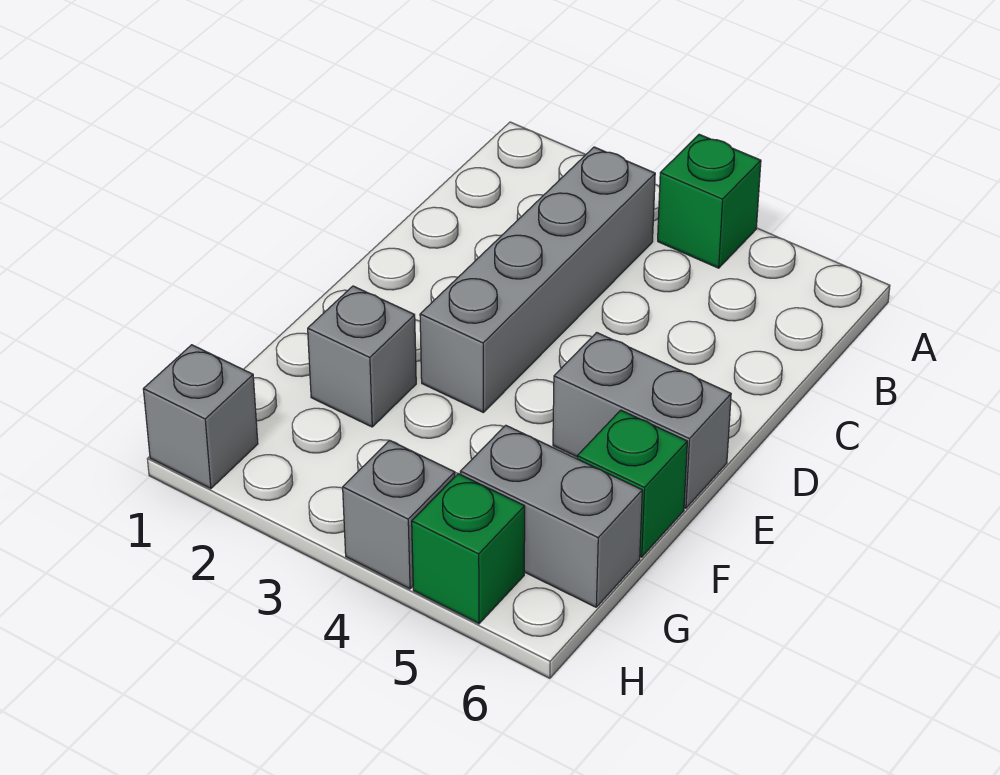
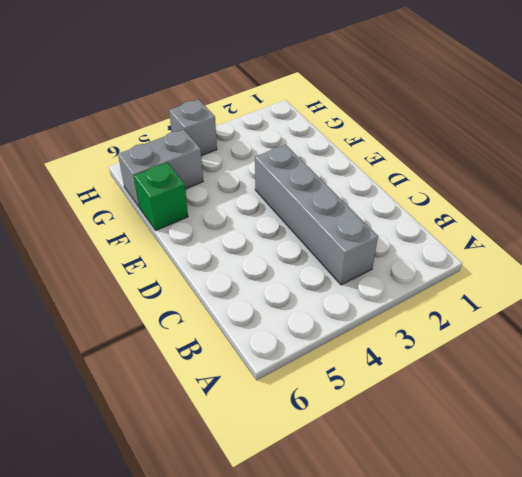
none -> green brick A4 level 1
none -> grey brick E5:E6 level 1

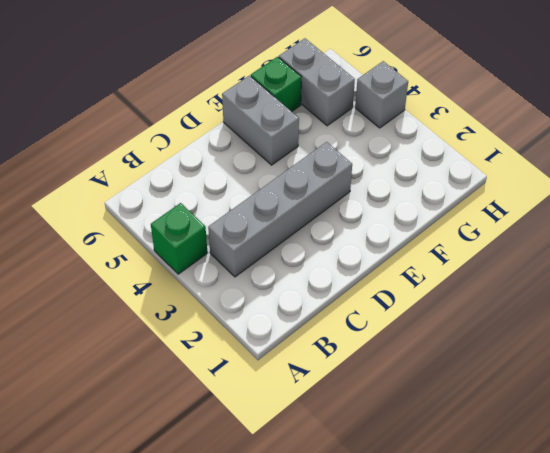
none -> grey brick F2 level 1
none -> grey brick H1 level 1

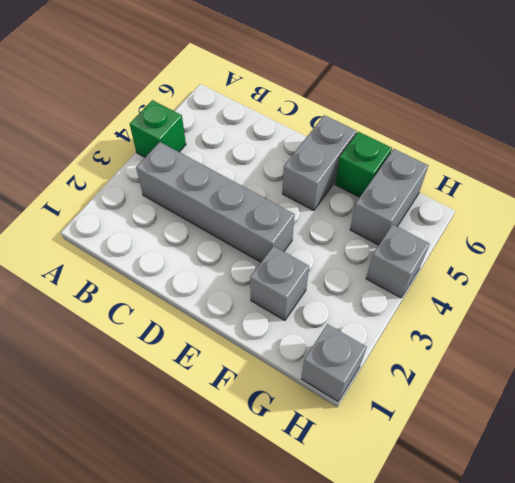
none -> green brick H5 level 1

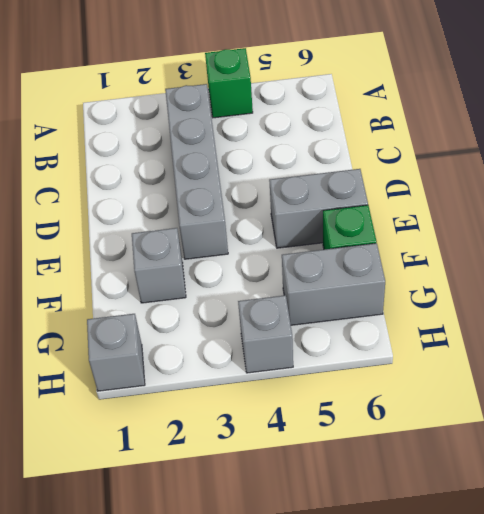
none -> green brick H5 level 1

